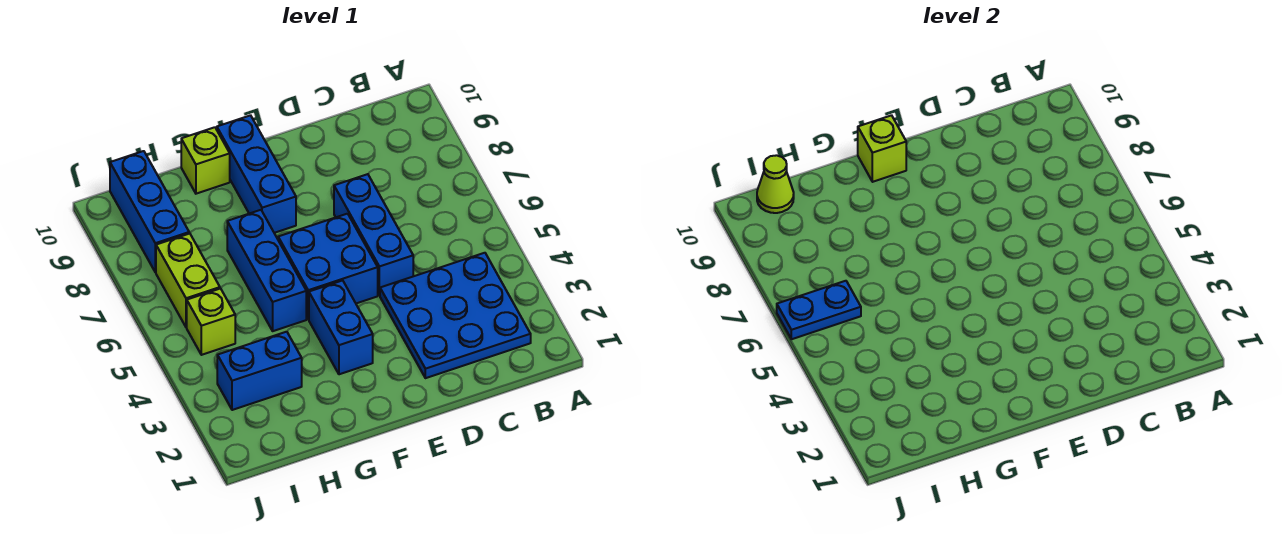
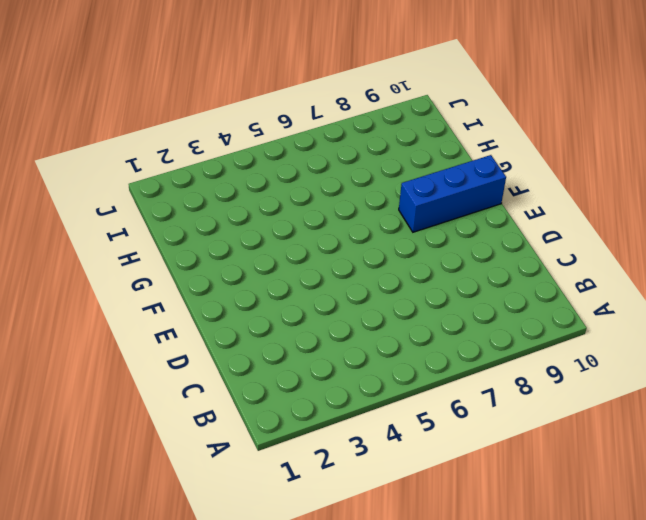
none -> blue plate B2:D4 level 1
none -> blue brick D5:D7 level 1
none -> blue brick E5:F6 level 1

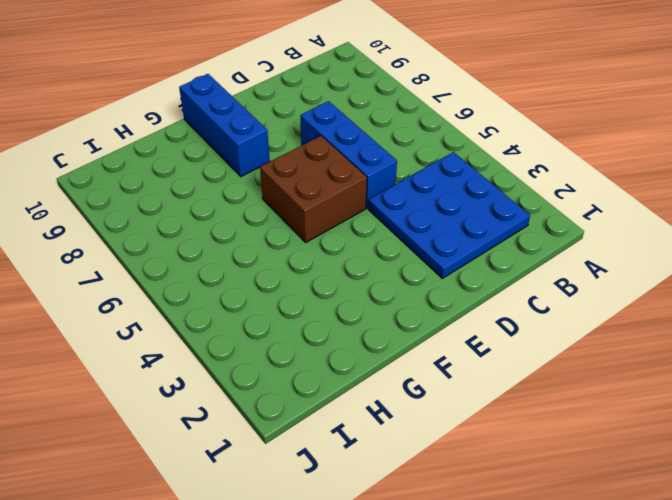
brown brick E5:F6 level 1 -> blue brick E5:F6 level 1
none -> blue brick F3:F4 level 1
none -> blue brick G5:G7 level 1
none -> lime brick G10 level 1

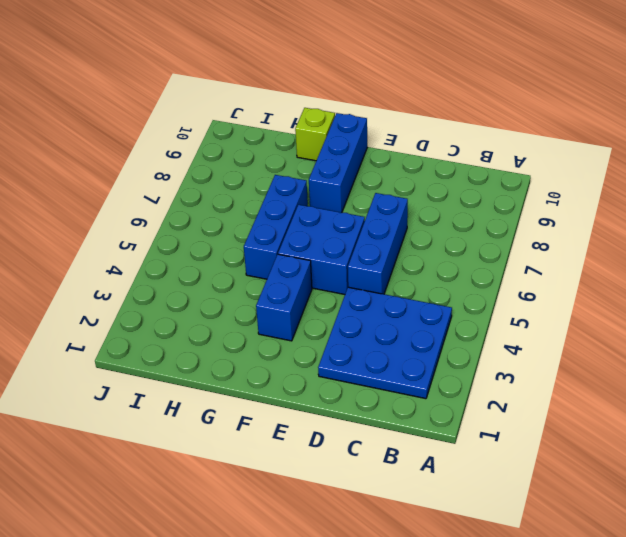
none -> blue brick H3:I3 level 1
none -> lime brick I5 level 1
none -> lime brick I6:I7 level 1

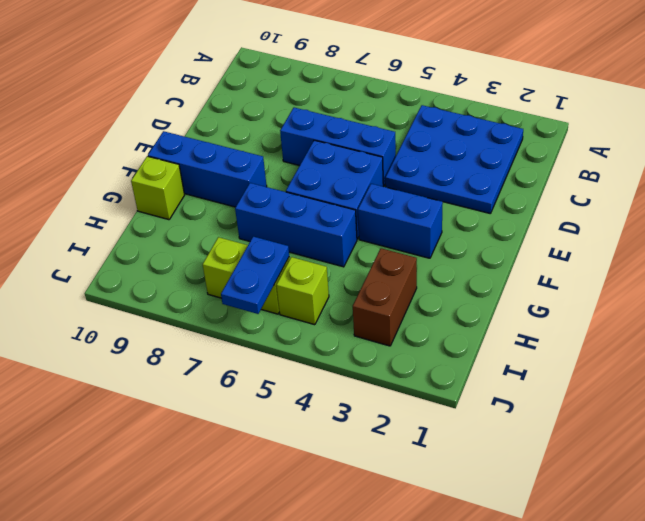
brown brick H3:I3 level 1 -> blue brick H3:I3 level 1
none -> blue brick I8:I10 level 1
none -> lime brick F10 level 2
none -> lime cone I10 level 2

